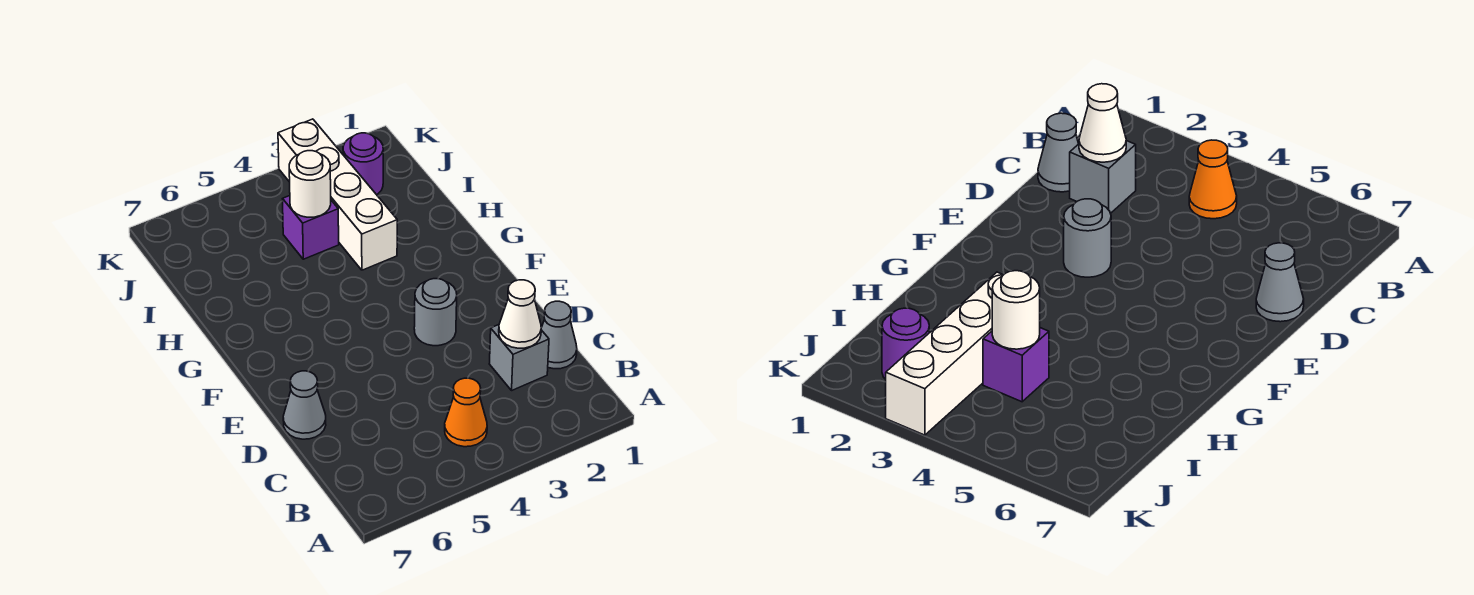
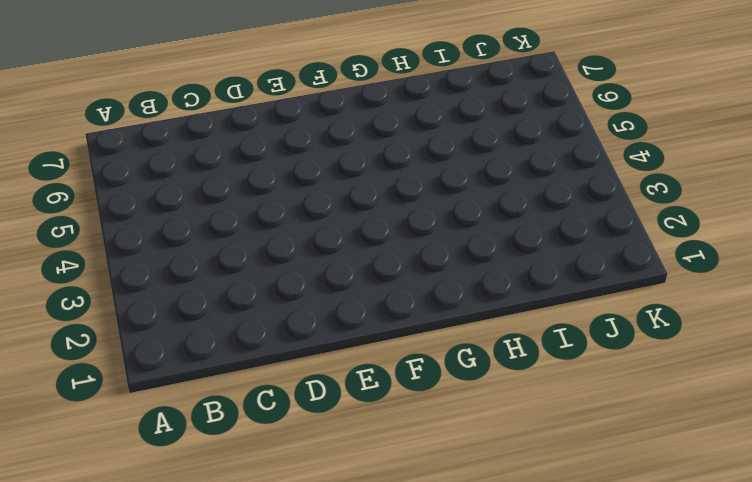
none -> orange cone B4 level 1
none -> grey cone C1 level 1

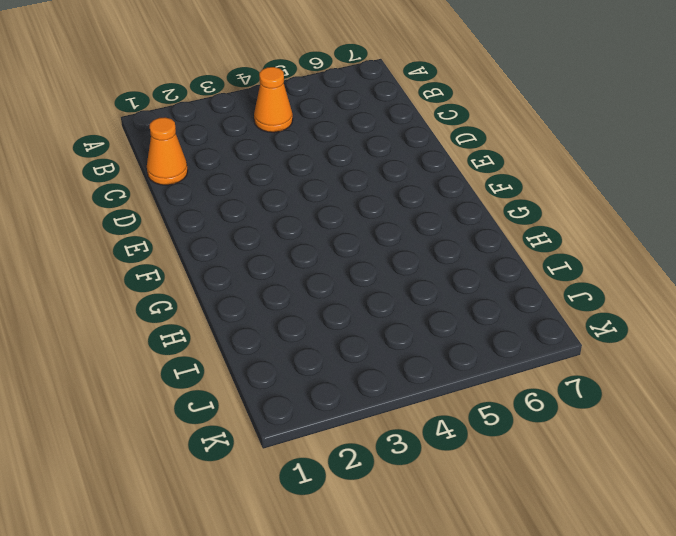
orange cone C1 level 1 -> grey cone C1 level 1
none -> grey brick C2 level 1
none -> grey cone D7 level 1

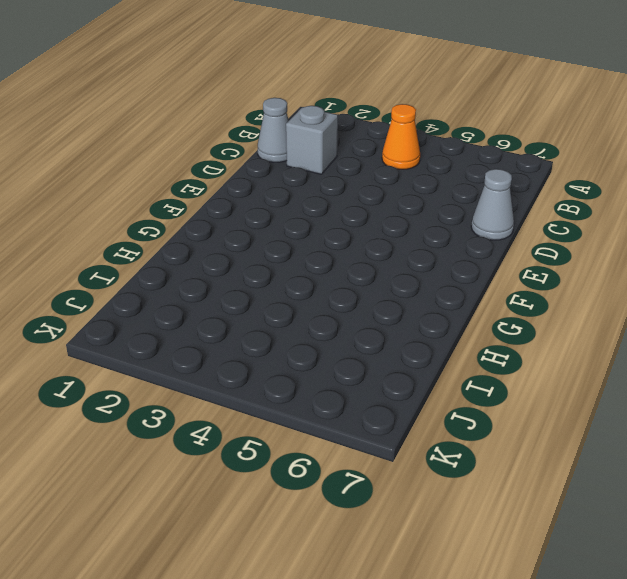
none -> grey round brick E3 level 1
none -> white brick H3:K3 level 1

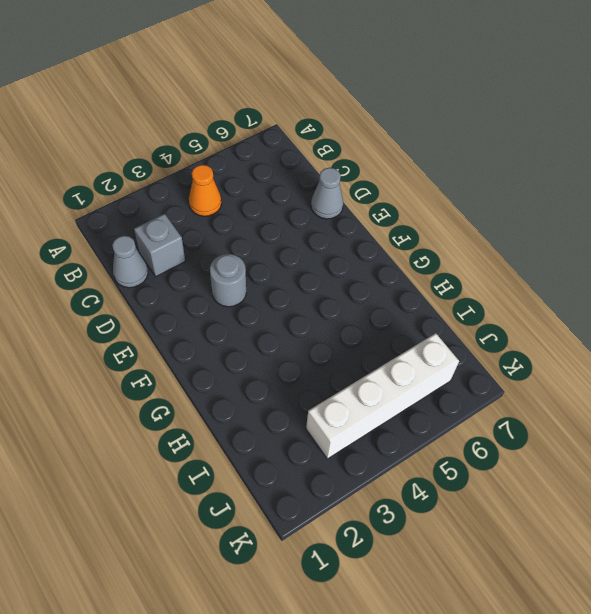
white brick J3:J6 level 1 -> white brick H3:K3 level 1
none -> purple brick I4 level 1
none -> purple round brick J2 level 1

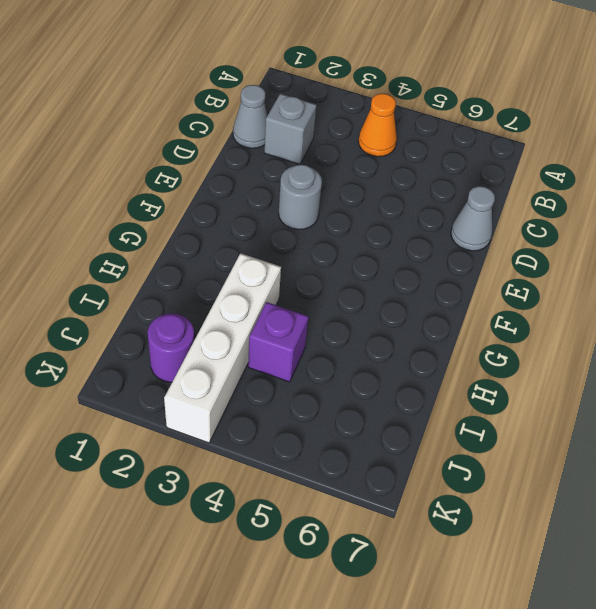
none -> white cone C2 level 2
none -> white round brick I4 level 2

